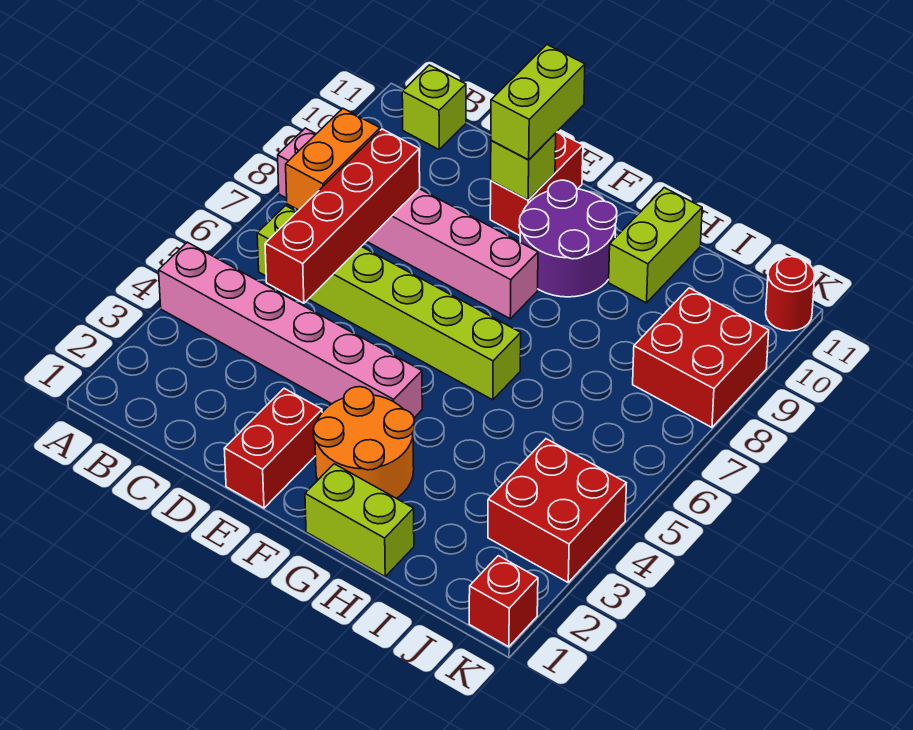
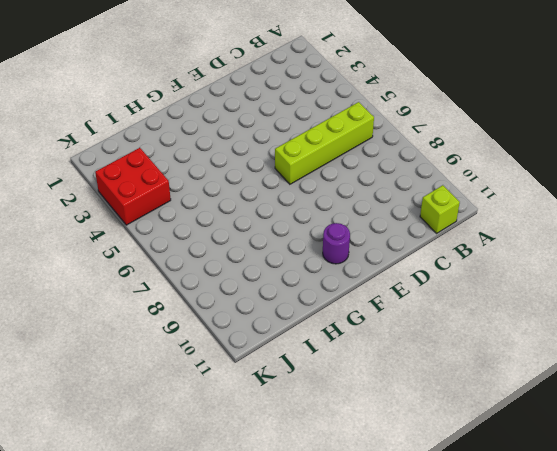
lime brick B6:E6 level 1 -> lime brick B6:G6 level 1
purple round brick F10 level 1 -> purple round brick F9:G10 level 1
none -> pink brick A4:F4 level 1
none -> pink brick A8:F8 level 1
none -> red brick E1:E2 level 1

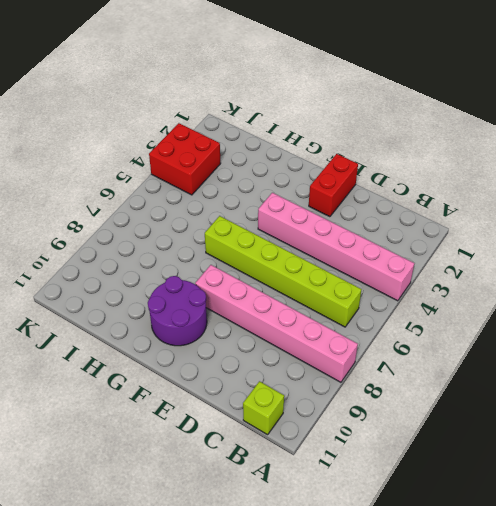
none -> red brick E10:E11 level 1
none -> orange round brick F2:G3 level 1
none -> lime brick G1:H1 level 1

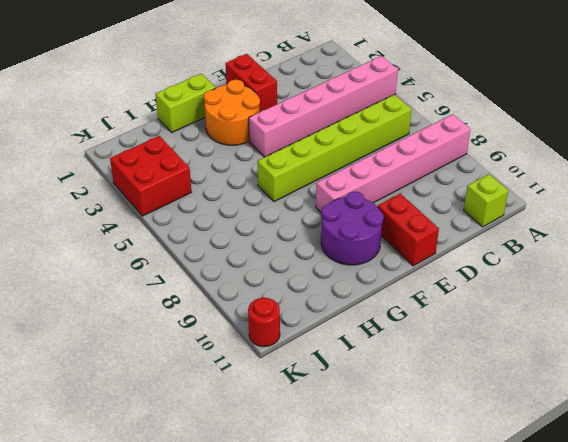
none -> lime brick H10:H11 level 1
none -> red brick J8:K9 level 1
none -> red brick K1 level 1

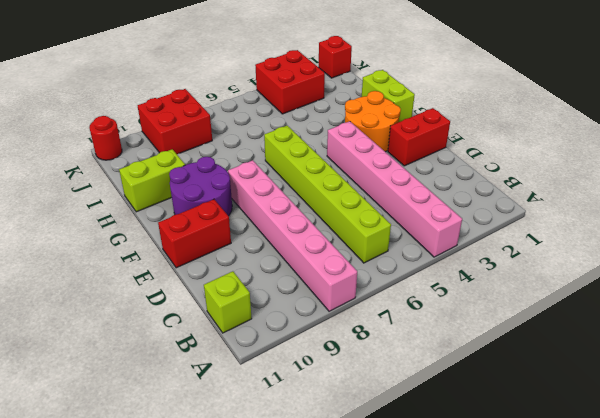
none -> orange brick B7:B8 level 2
none -> red brick C5:C8 level 2
none -> lime brick E10 level 2

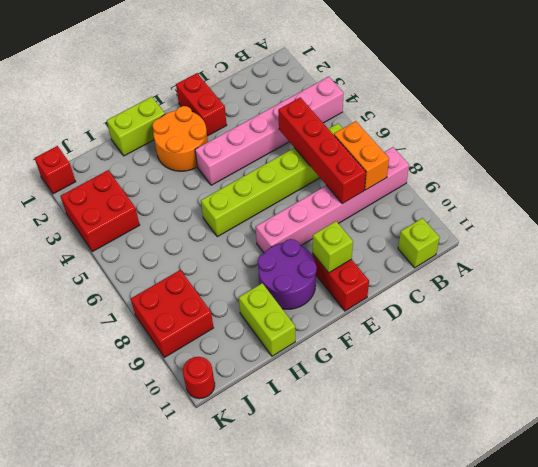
none -> lime brick E10:E11 level 3

